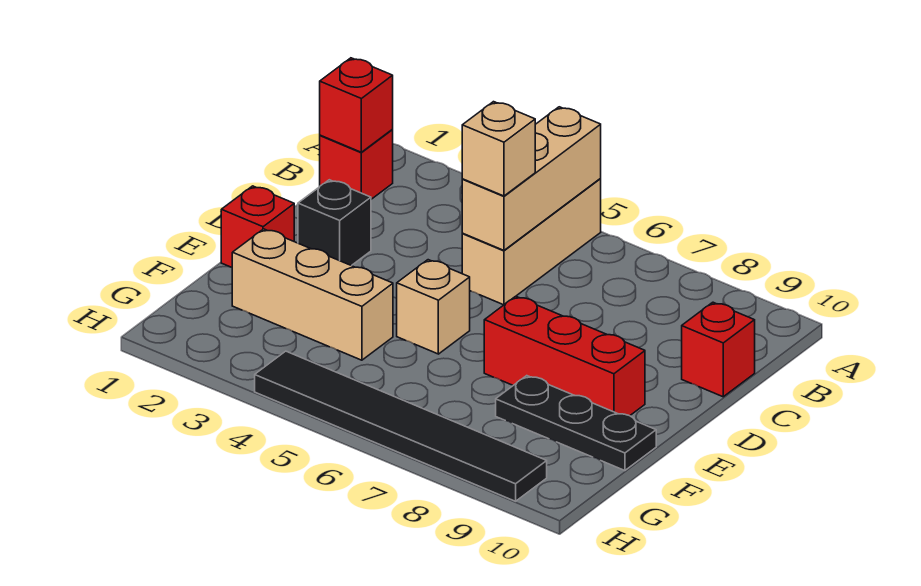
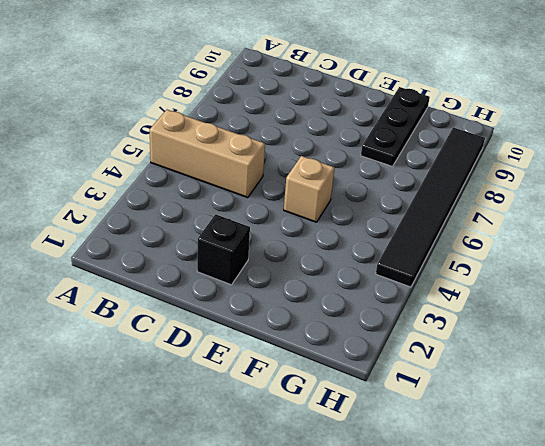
none -> red brick B1 level 1
none -> red brick C10 level 1
none -> red brick E1 level 1

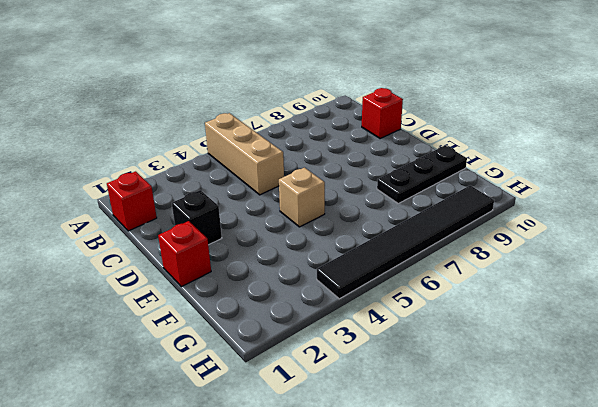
none -> red brick E7:E9 level 1
none -> tan brick F2:F4 level 1
none -> tan brick A5:C5 level 2

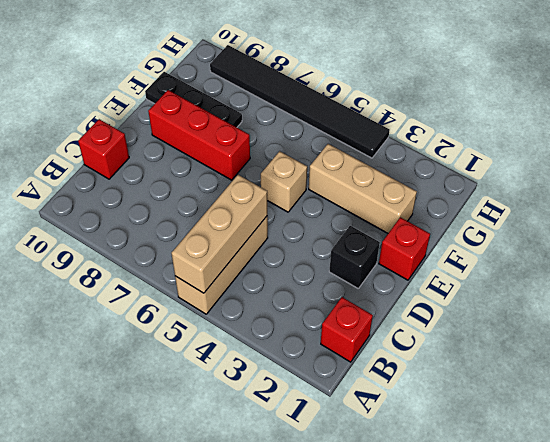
none -> red brick B1 level 2
none -> tan brick C5 level 3

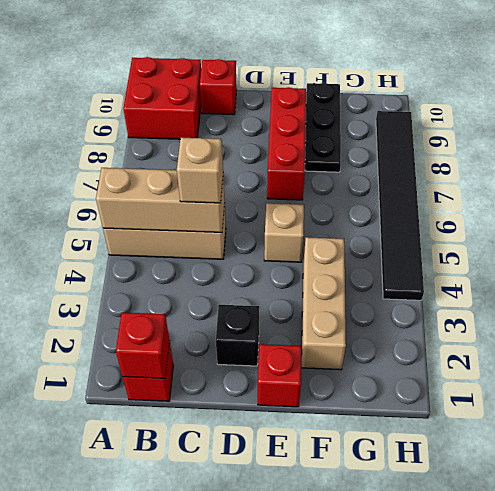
red brick A9:B10 level 1 -> none

